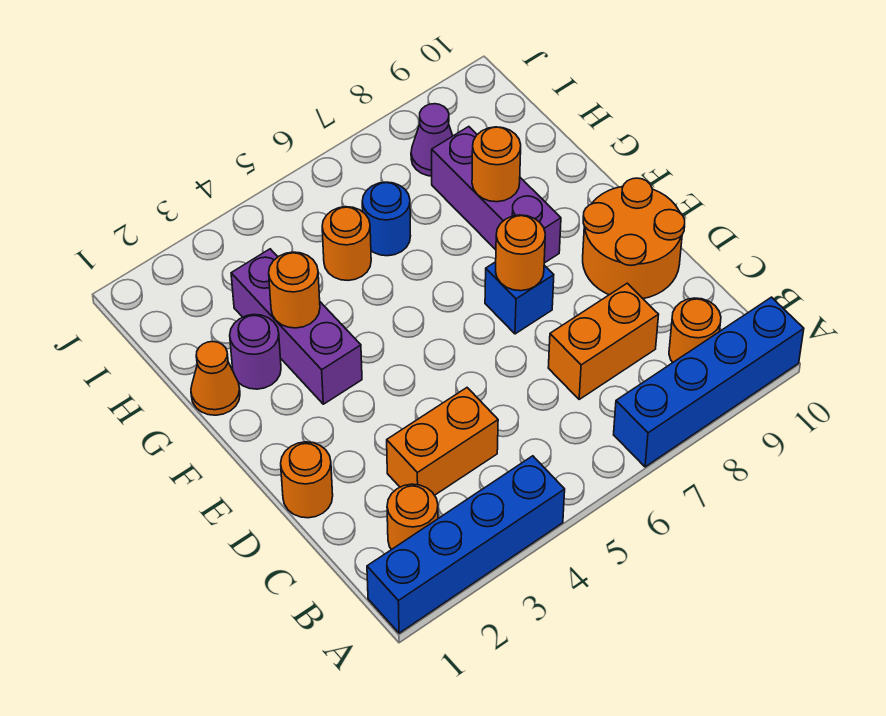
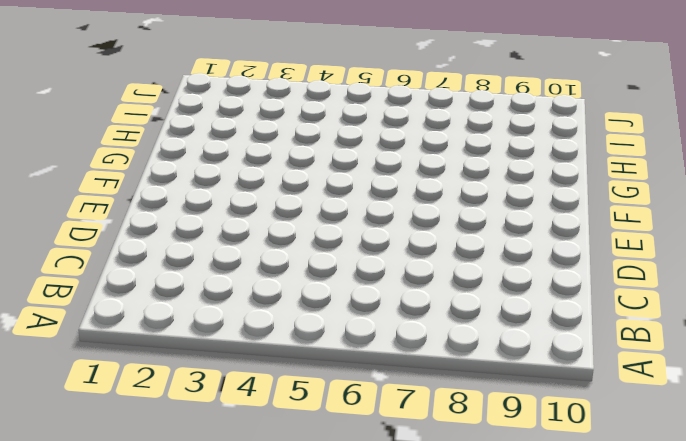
none -> blue brick A1:A4 level 1
none -> blue brick A7:A10 level 1
none -> orange round brick B2 level 1

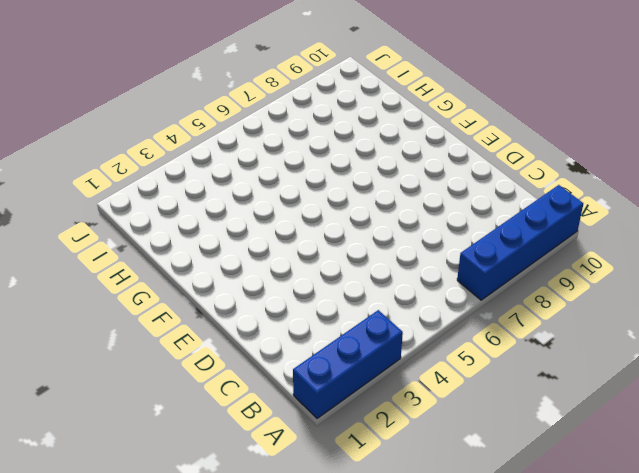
blue brick A1:A3 level 1 -> blue brick A1:A4 level 1
none -> orange round brick B2 level 1
none -> orange round brick B9 level 1
none -> orange brick C3:C4 level 1

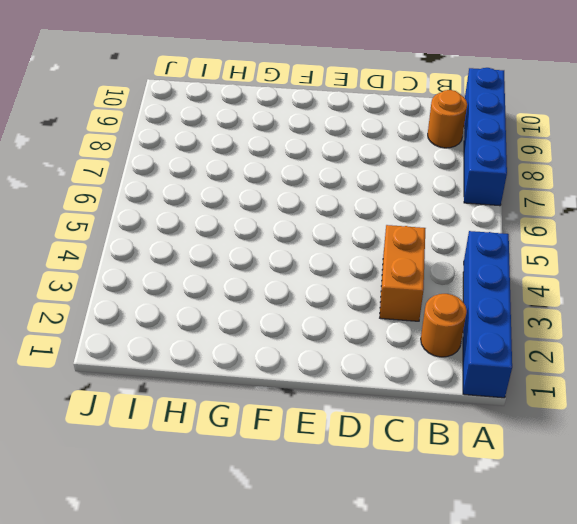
none -> orange brick C7:C8 level 1
none -> orange round brick D1 level 1
none -> orange round brick D9:E10 level 1

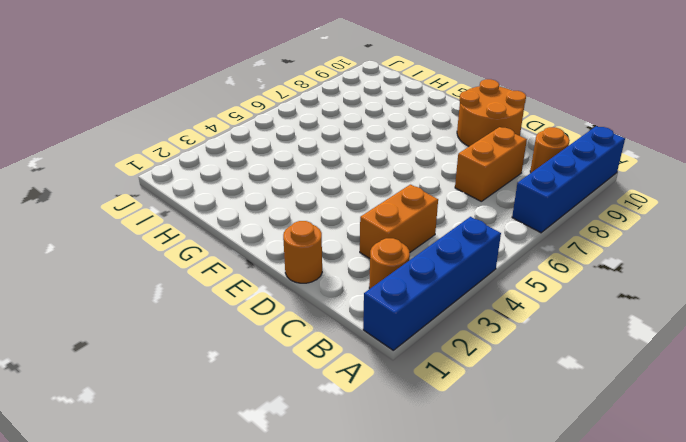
none -> blue brick E7 level 1
none -> purple brick F3:H3 level 1
none -> purple brick F8:H8 level 1

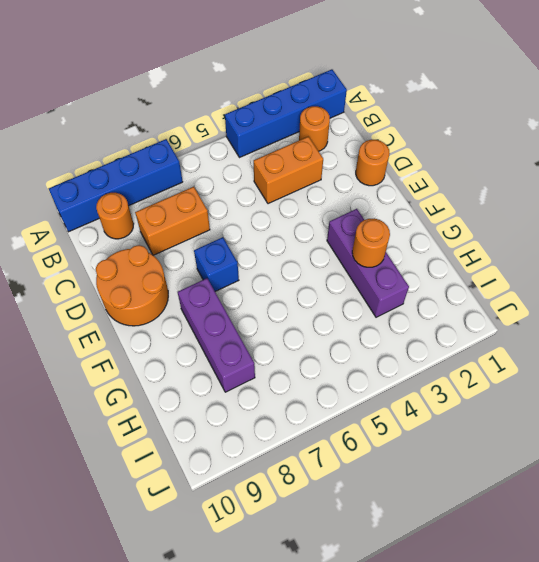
none -> orange cone G1 level 1
none -> purple round brick G2 level 1
none -> orange round brick H5 level 1

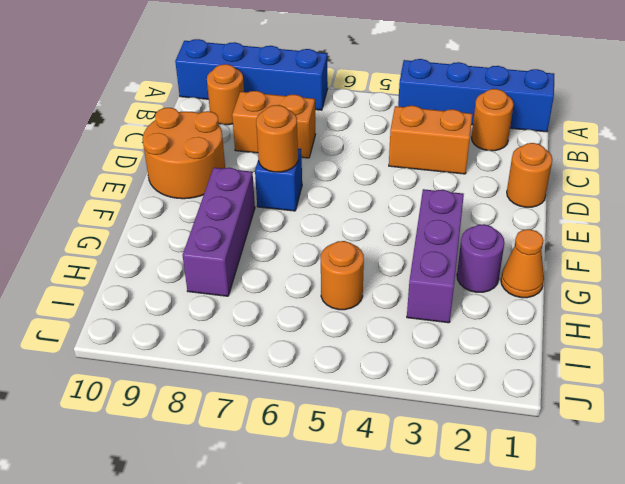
none -> blue round brick H6 level 1
none -> purple cone I8 level 1
none -> orange round brick G3 level 2

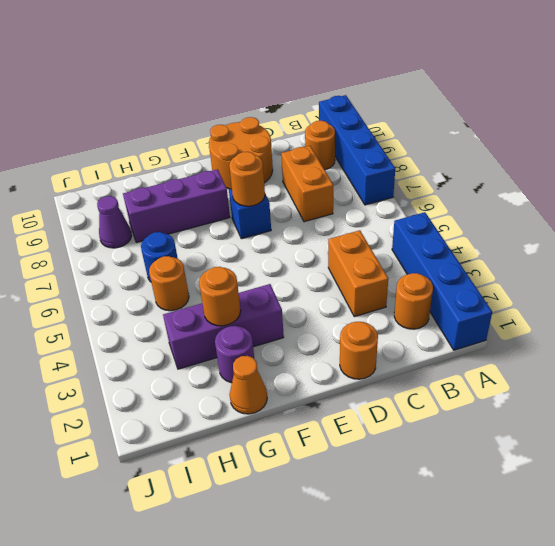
none -> orange round brick G8 level 2

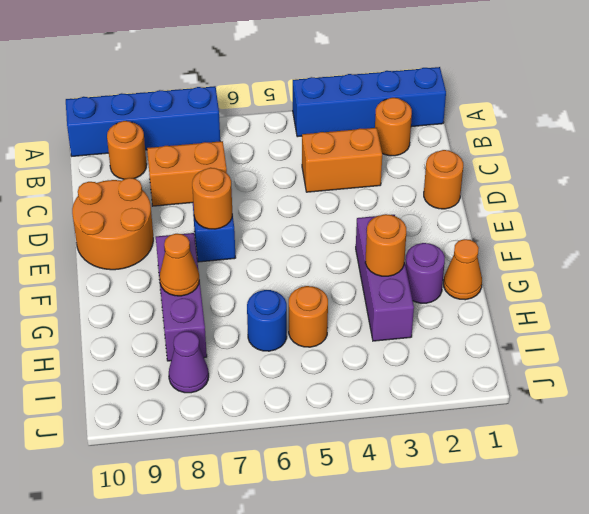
orange cone G8 level 2 -> orange round brick G8 level 2

